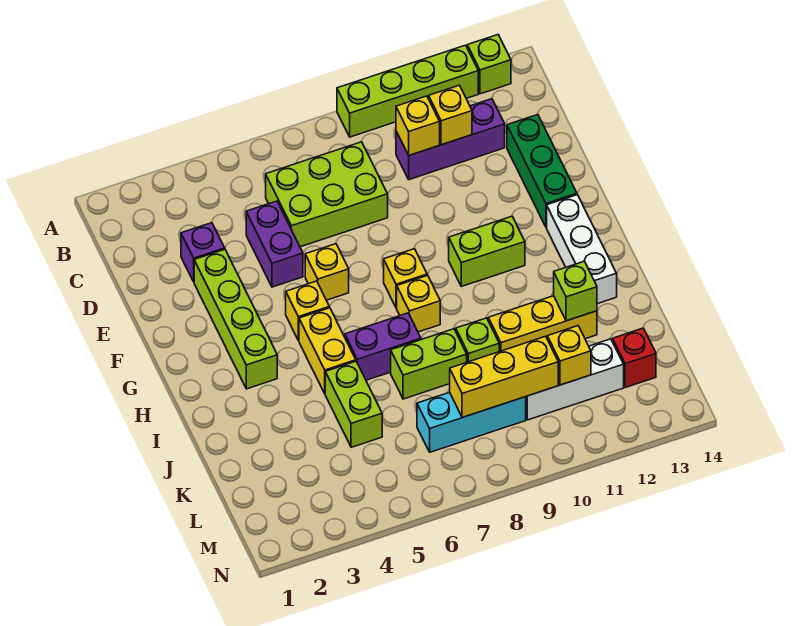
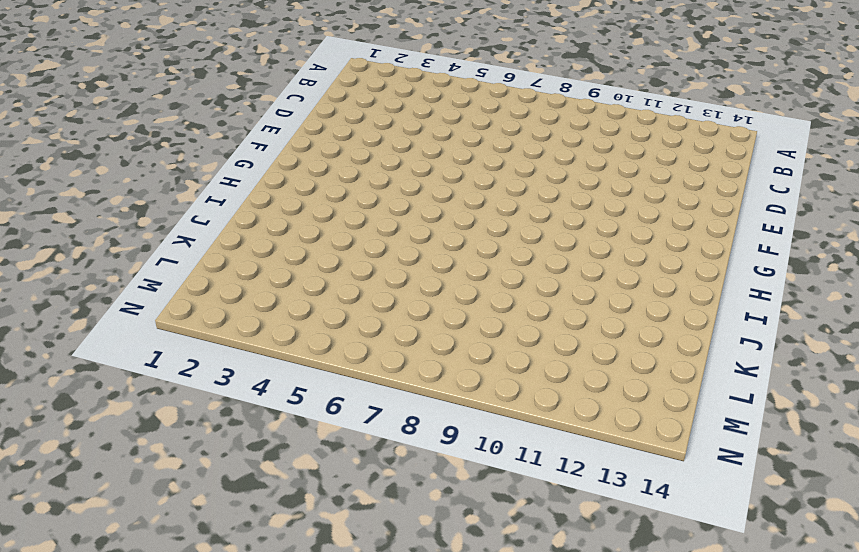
none -> lime brick A9:A12 level 1
none -> lime brick A13 level 1
none -> lime brick C6:D8 level 1

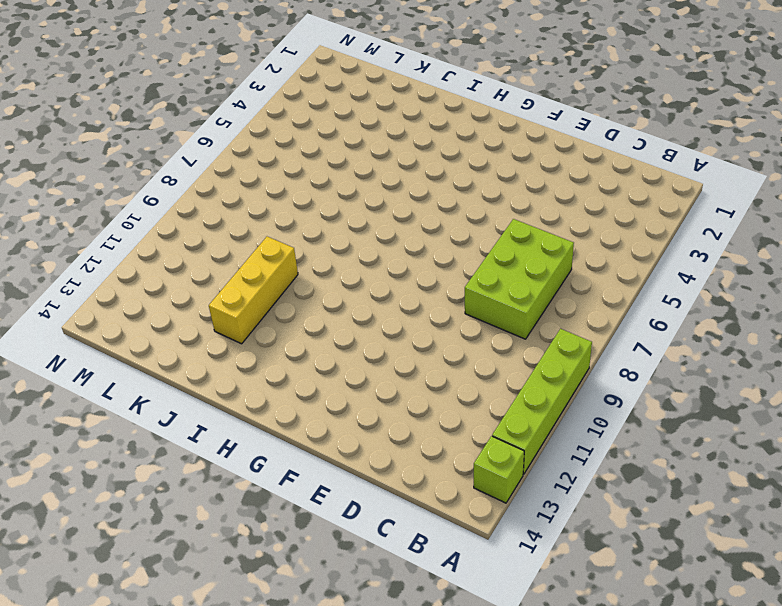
none -> purple brick C10:C12 level 1
none -> purple brick D3 level 1
none -> purple brick D5:E5 level 1

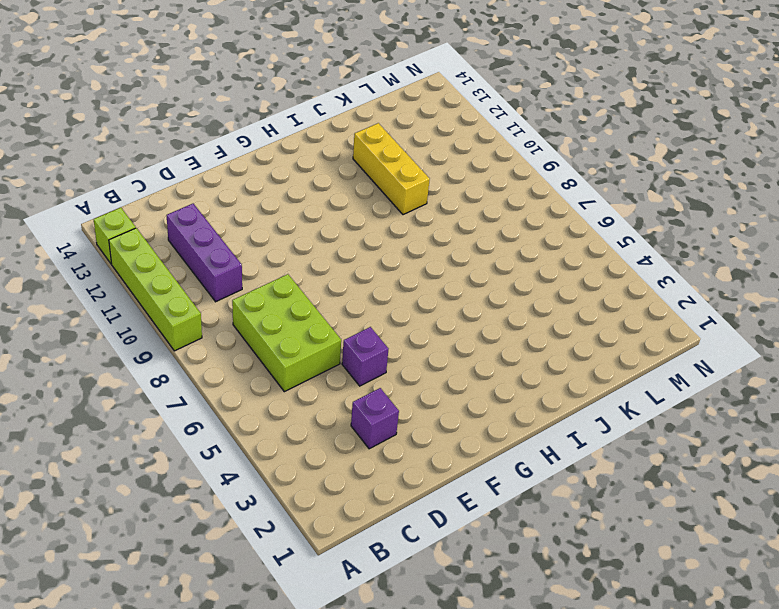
purple brick E5 level 1 -> purple brick D5:E5 level 1
none -> green brick D13:F13 level 1
none -> lime brick E3:H3 level 1
none -> yellow brick F6 level 1

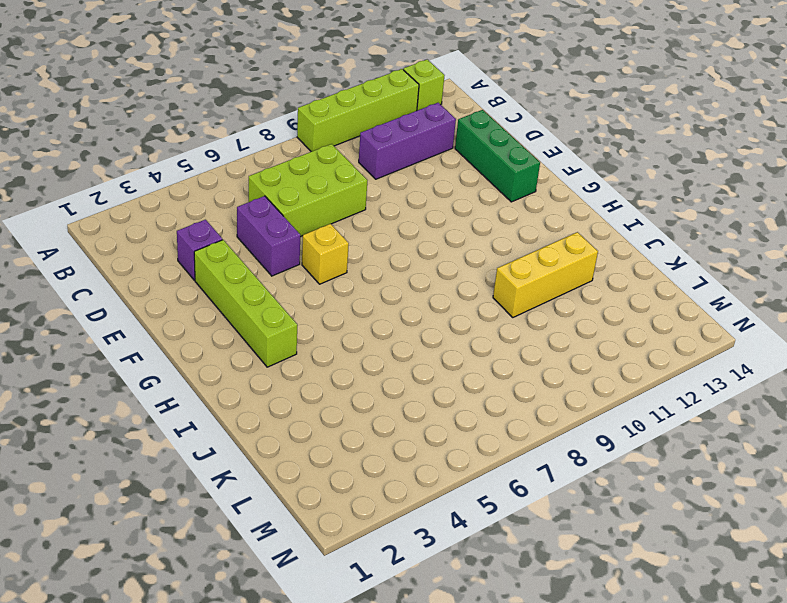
none -> yellow brick G5 level 1
none -> yellow brick G8 level 1
none -> lime brick G10:G11 level 1

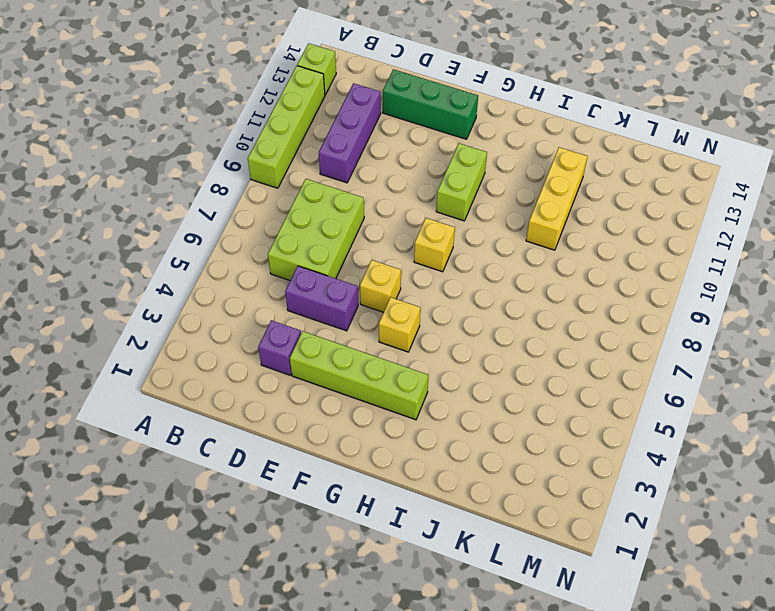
none -> white brick G13:I13 level 1
none -> yellow brick H5:I5 level 1
none -> yellow brick H8 level 1

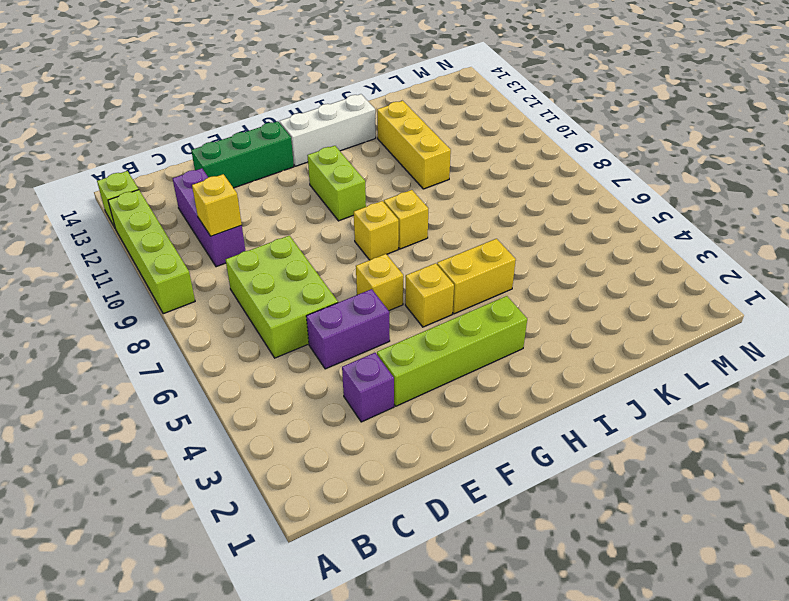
none -> purple brick I6:I7 level 1
none -> lime brick J5:K5 level 1
none -> lime brick J7:J8 level 1

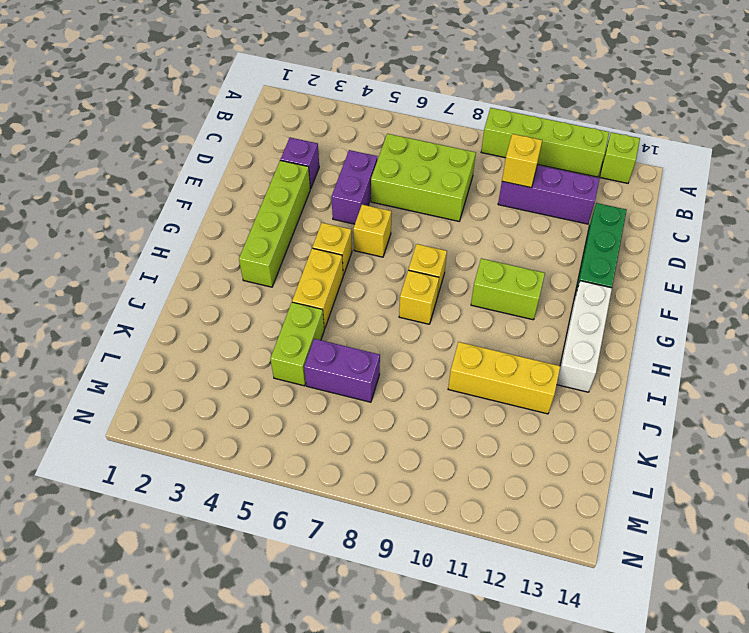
purple brick K6:K7 level 1 -> purple brick I6:I7 level 1
none -> lime brick J7:J8 level 1
none -> lime brick J9 level 1
none -> cyan brick L7:L9 level 1

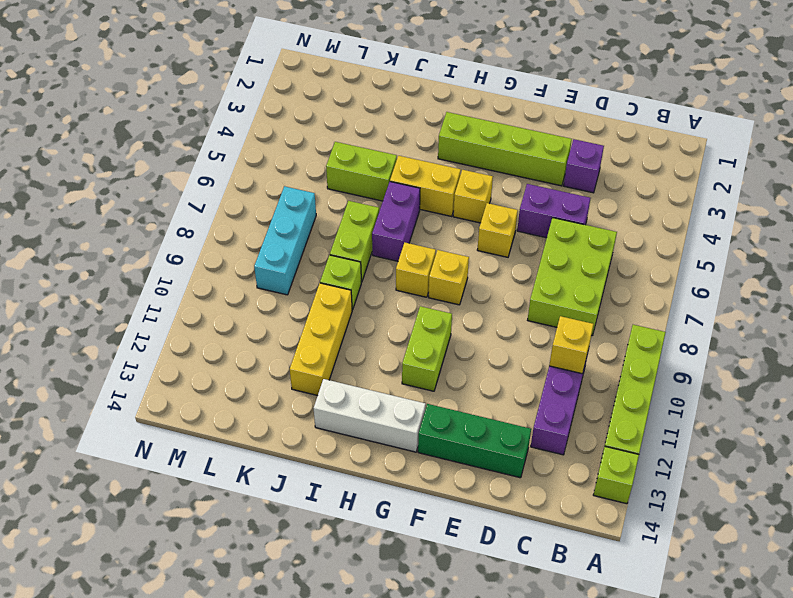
none -> white brick L10:L12 level 1
none -> red brick L13 level 1
none -> yellow brick C11 level 2

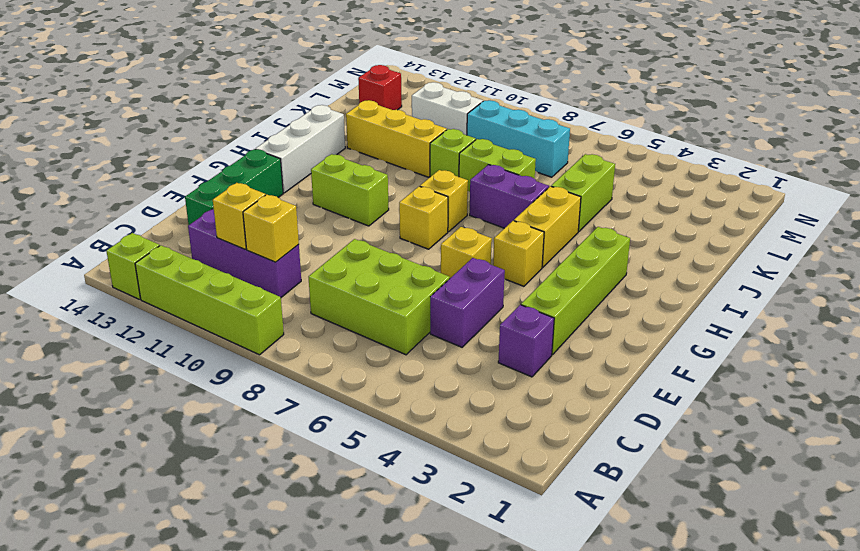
white brick L10:L11 level 1 -> white brick L10:L12 level 1
none -> lime brick J12 level 2
none -> yellow brick L8:L10 level 2
none -> yellow brick L11 level 2

